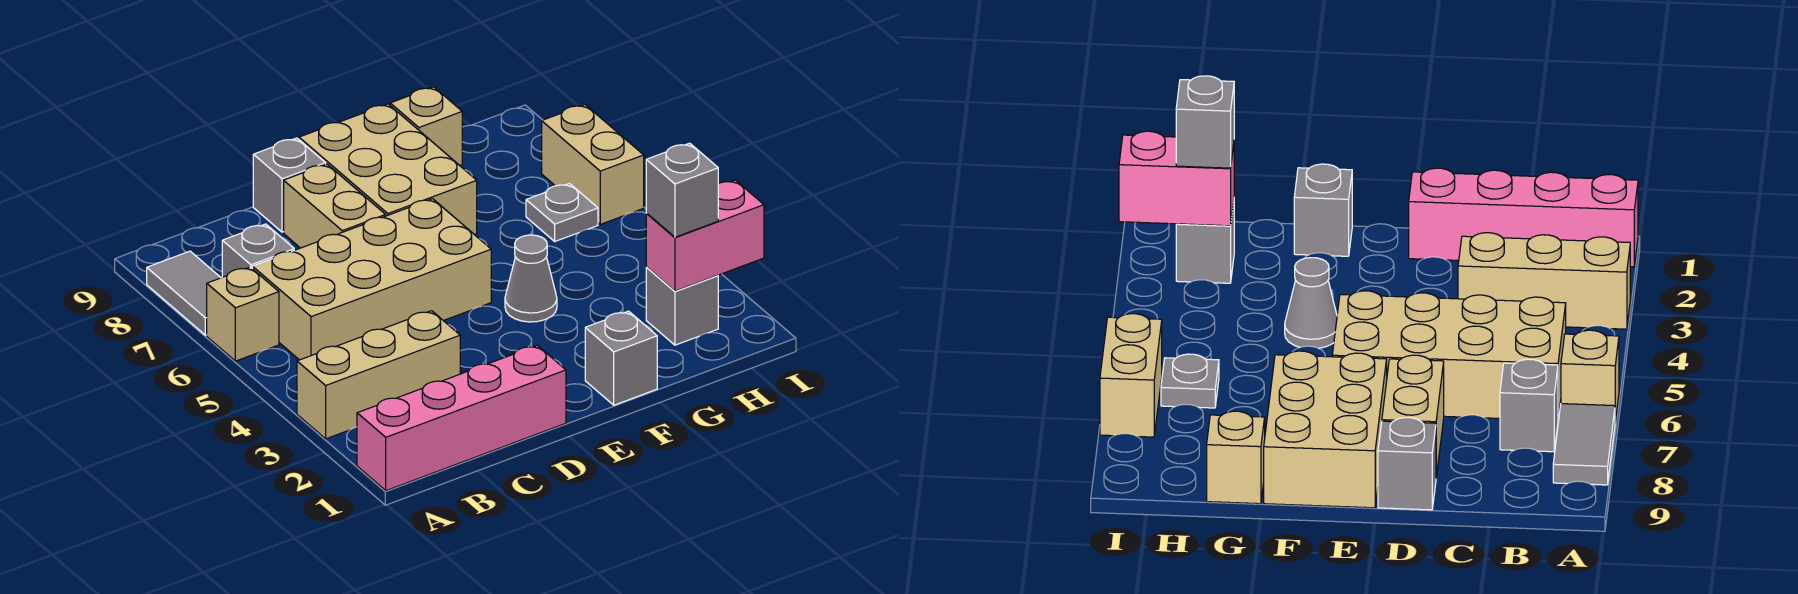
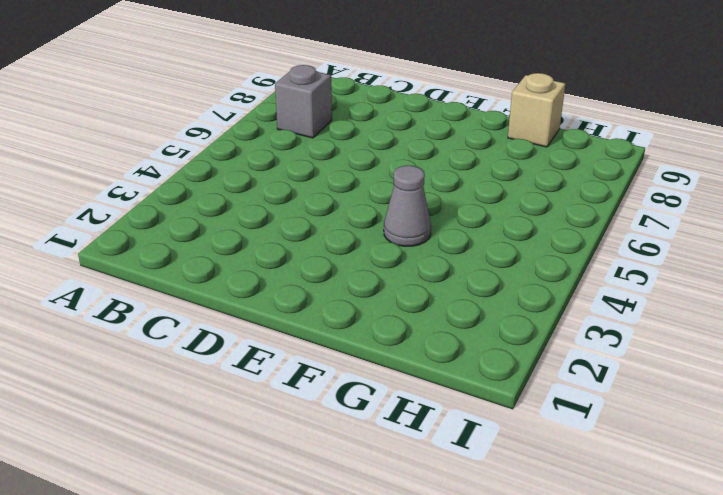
none -> pink brick A1:D1 level 1
none -> tan brick A3:C3 level 1
none -> tan brick A6 level 1

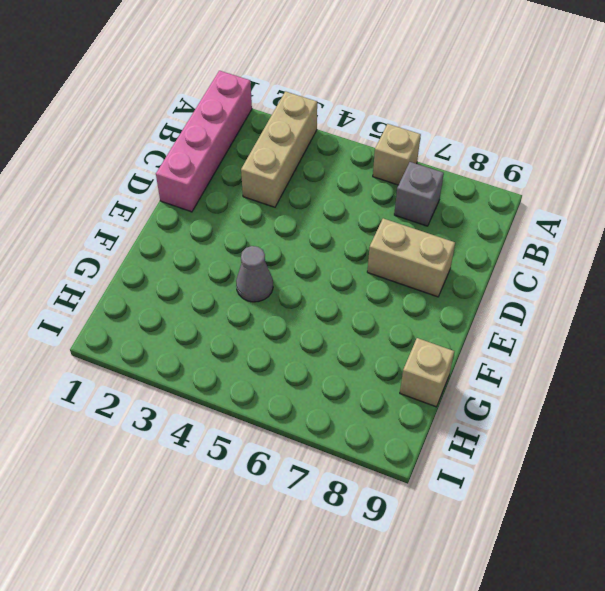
none -> grey tile A7:A8 level 1
none -> tan brick B5:E6 level 1
none -> grey brick D9 level 1

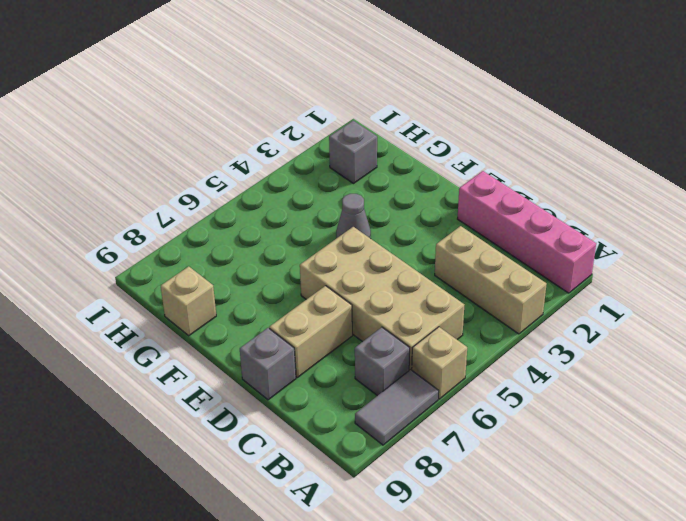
none -> tan brick E7:F9 level 1
none -> grey brick F1 level 1
none -> grey plate H6 level 1

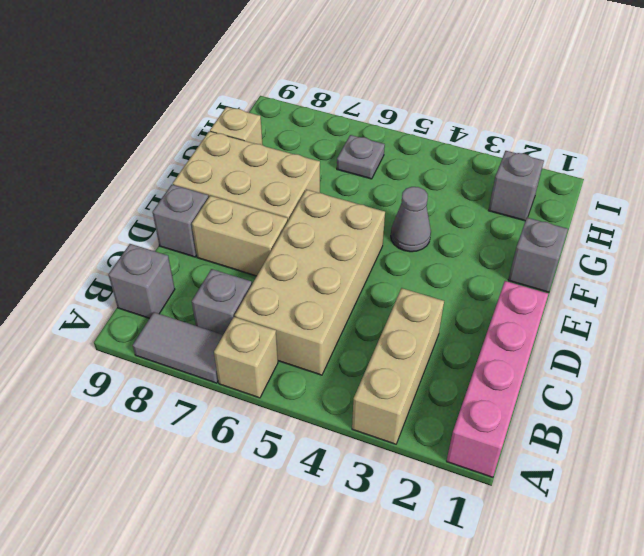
grey brick B9 level 1 -> grey brick H2 level 3
none -> tan brick I6:I7 level 1
none -> pink brick H2:I2 level 2

